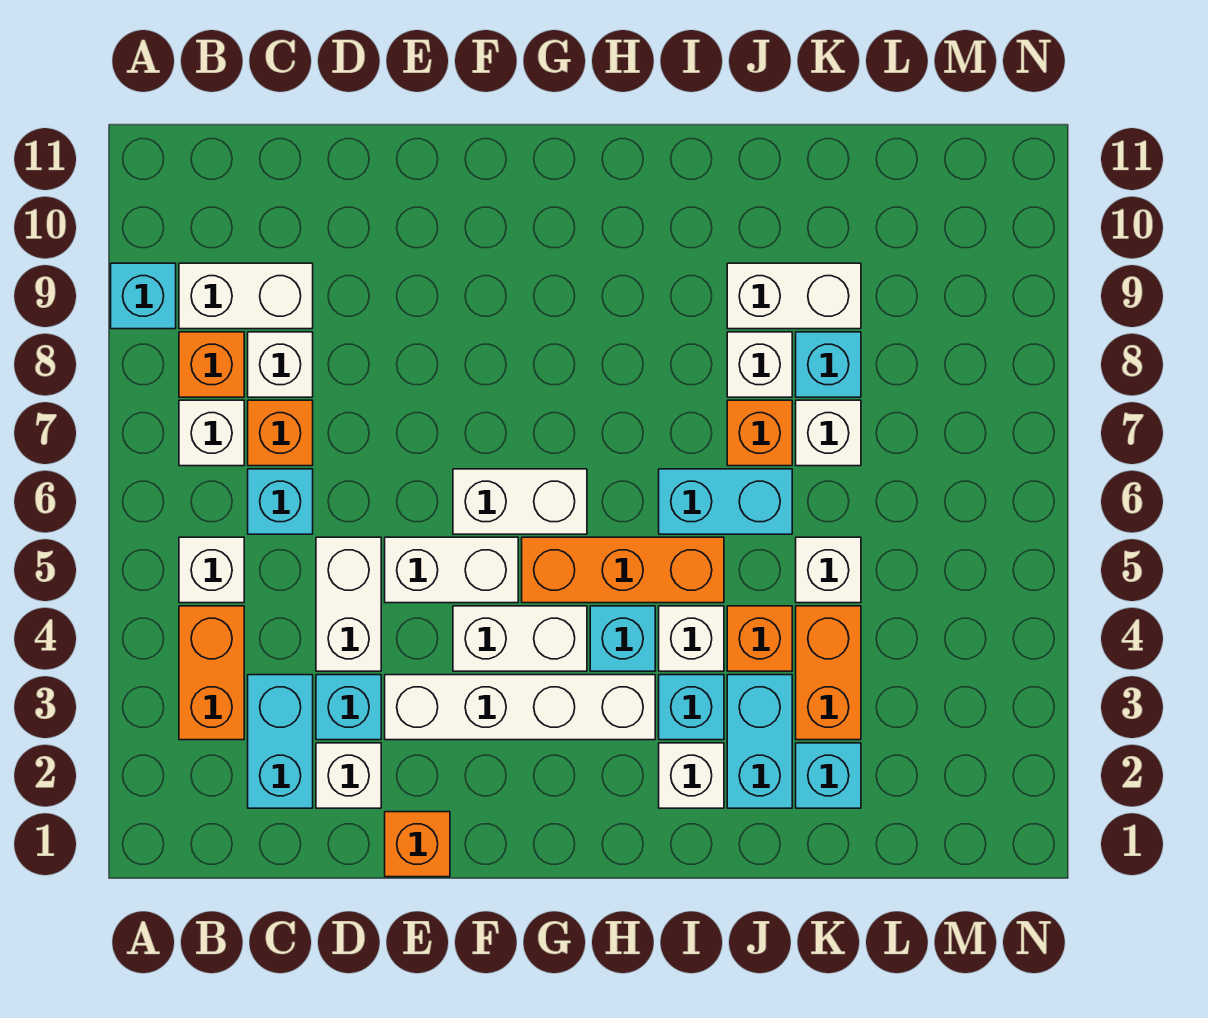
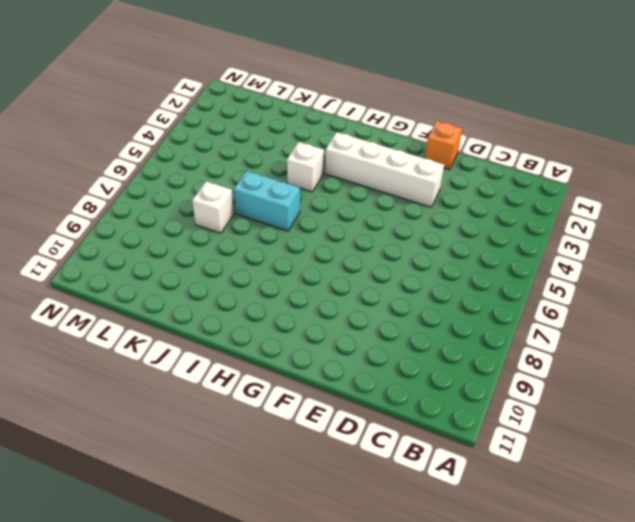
none -> cyan brick A9 level 1
none -> orange brick B3:B4 level 1
none -> white brick B5 level 1
none -> white brick B7 level 1

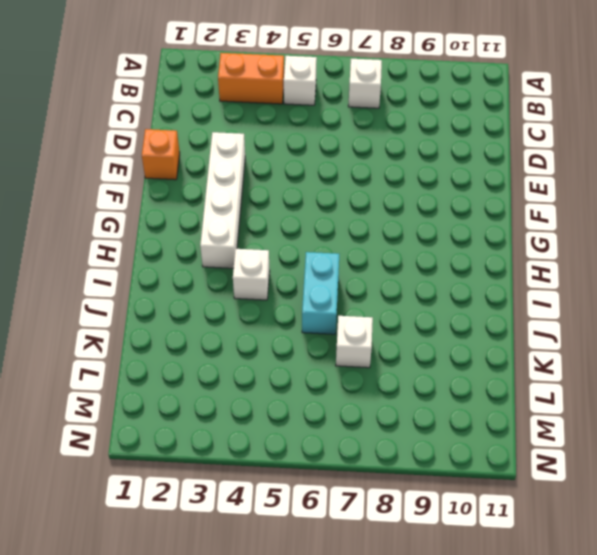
none -> cyan brick A9 level 1
none -> orange brick B8 level 1
none -> white brick B9:C9 level 1
none -> cyan brick C2:C3 level 1

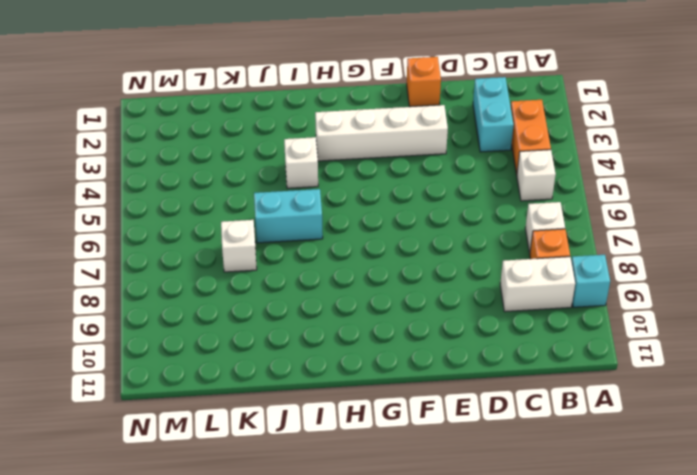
none -> cyan brick C6 level 1
none -> orange brick C7 level 1
none -> white brick C8 level 1
none -> white brick D2 level 1

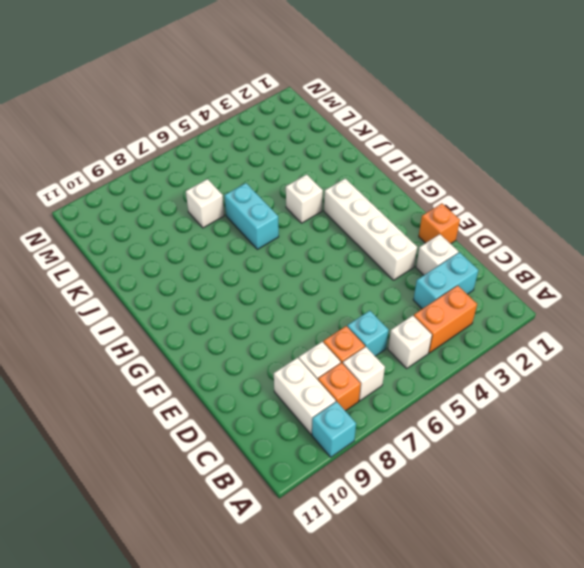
none -> cyan brick D3 level 1
none -> white brick D4:D5 level 1
none -> white brick E5:F5 level 1
none -> white brick F4:G4 level 1

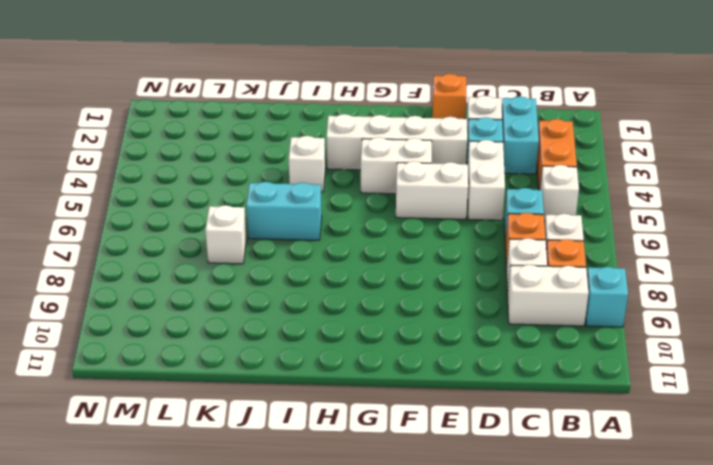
none -> white brick F6:G6 level 1
none -> orange brick G5:I5 level 1
none -> cyan brick H4 level 1
none -> white brick I2 level 1

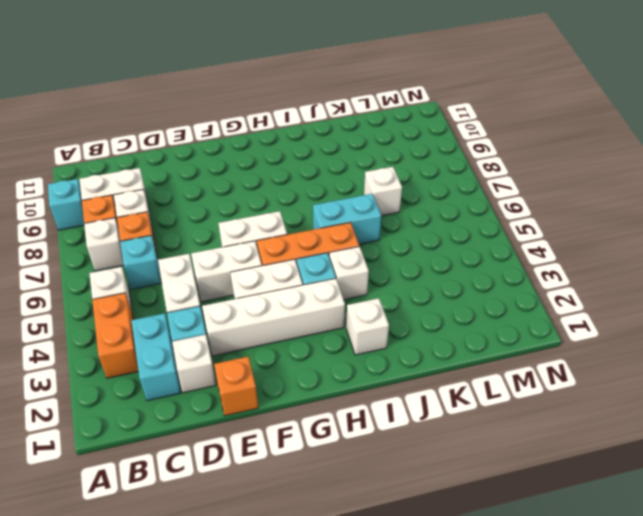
none -> cyan brick I3 level 1
none -> cyan brick J2:J3 level 1
none -> orange brick J4 level 1
none -> orange brick J7 level 1

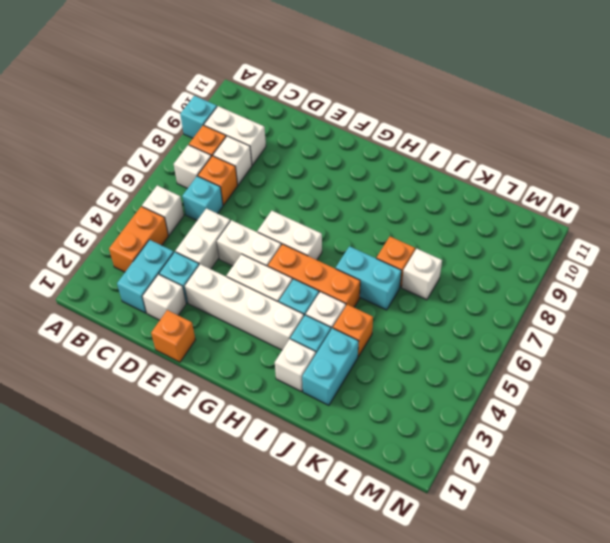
none -> white brick J8 level 1
none -> white brick J9:K9 level 1
none -> cyan brick K2 level 1
none -> orange brick K3:K4 level 1

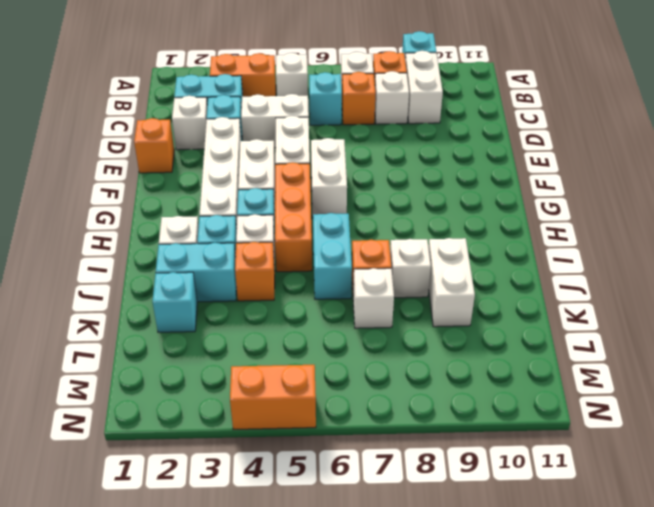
orange brick N4:N5 level 1 -> orange brick K3:K4 level 1
none -> white brick K5 level 1
none -> cyan brick K8 level 1

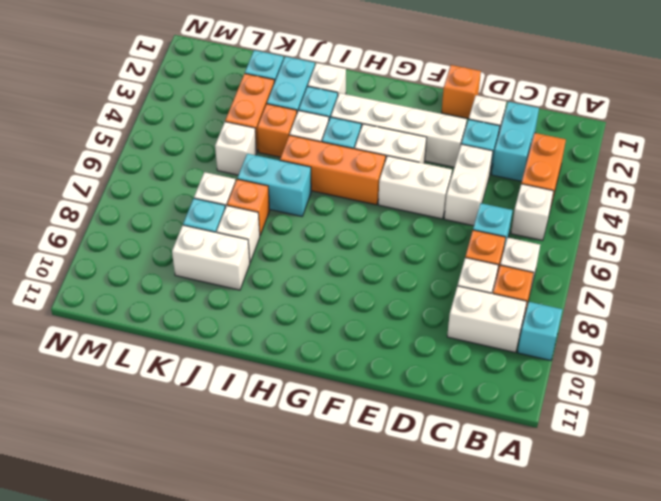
none -> white brick F6:G6 level 1

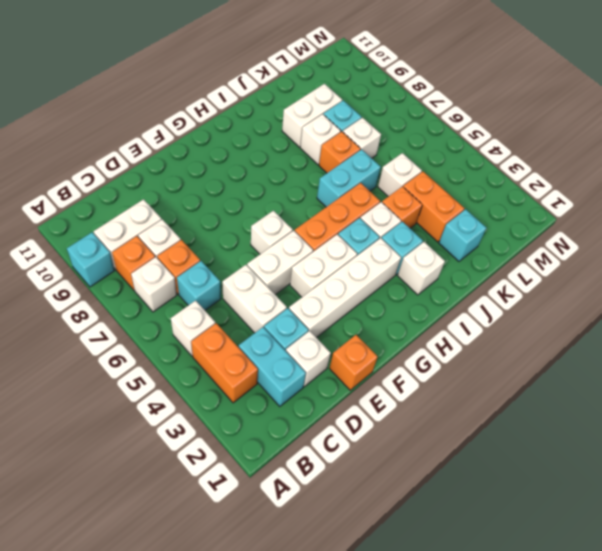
white brick F6 level 1 -> white brick F6:G6 level 1
none -> cyan brick J2:J3 level 1

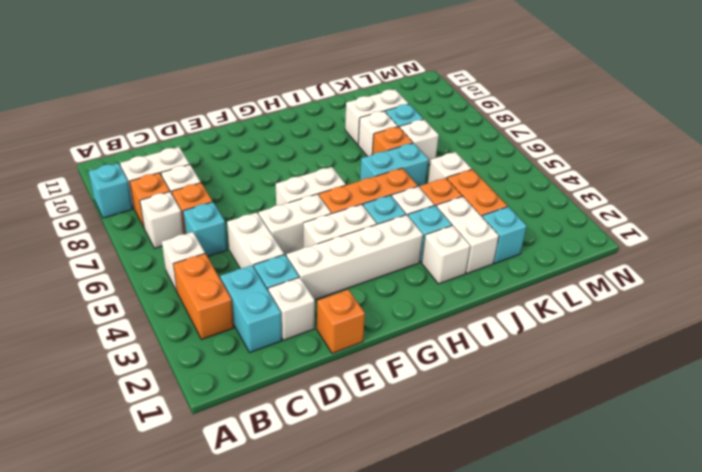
white brick J2:J3 level 1 -> cyan brick J2:J3 level 1

